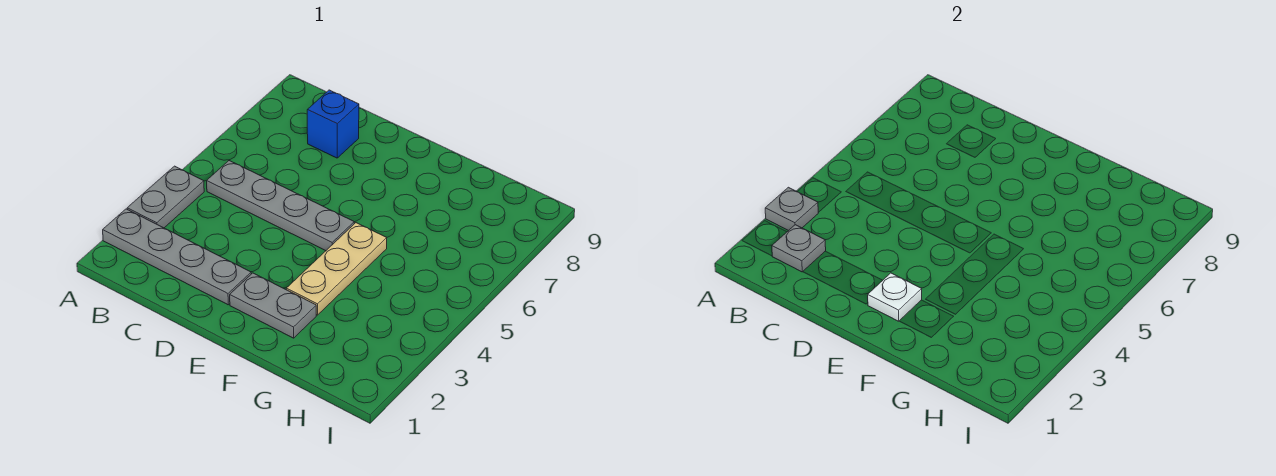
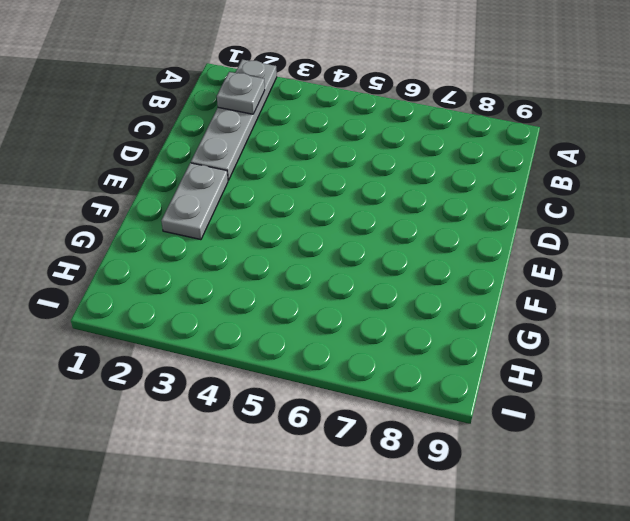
none -> grey plate A3:A4 level 1
none -> grey plate B5:E5 level 1

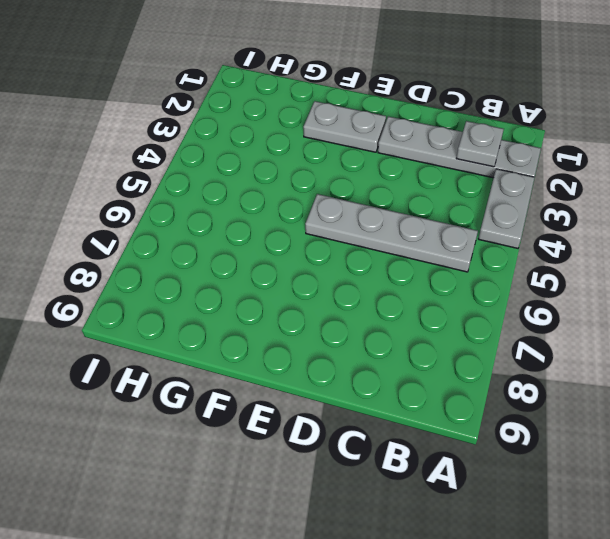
none -> blue brick C8 level 1
none -> tan plate F3:F5 level 1

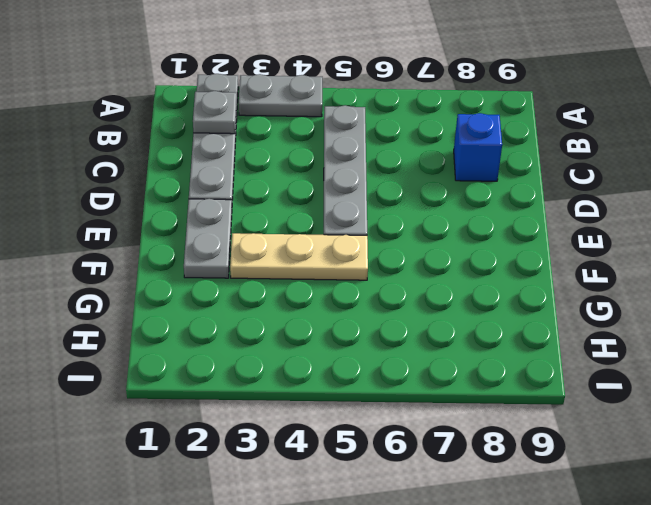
none -> grey plate A3 level 2
none -> white plate E2 level 2

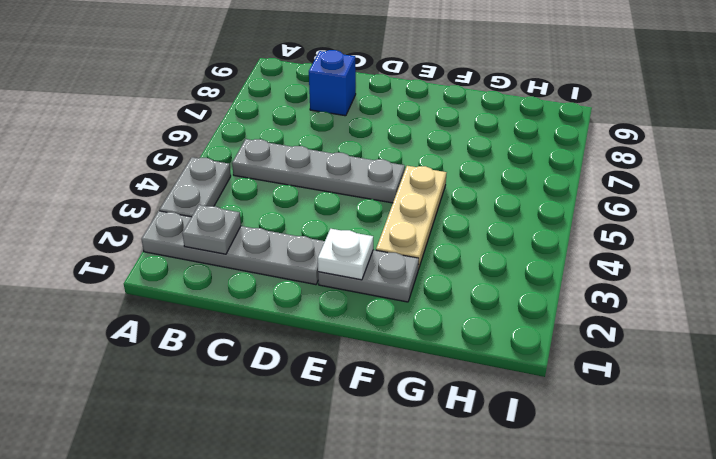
none -> grey plate A3 level 2

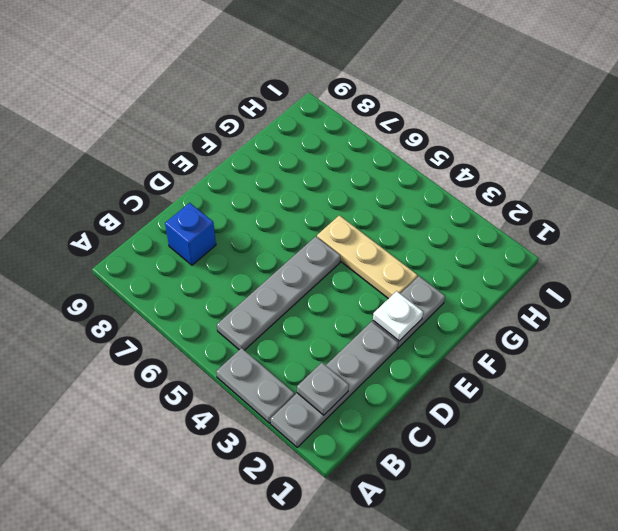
none -> grey plate A3 level 2

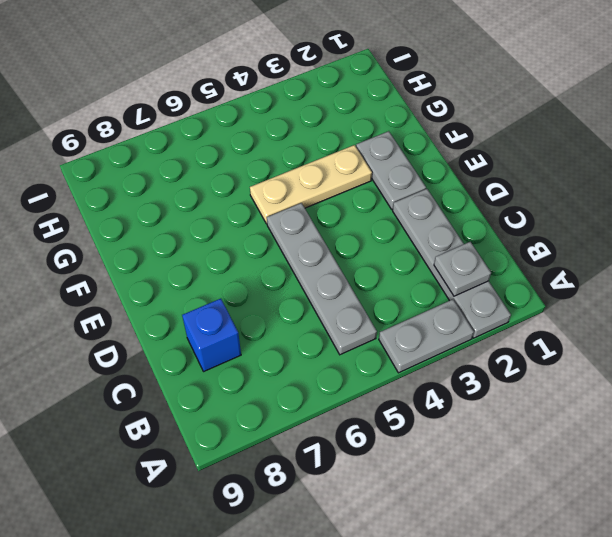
none -> grey plate A3 level 2
none -> white plate E2 level 2

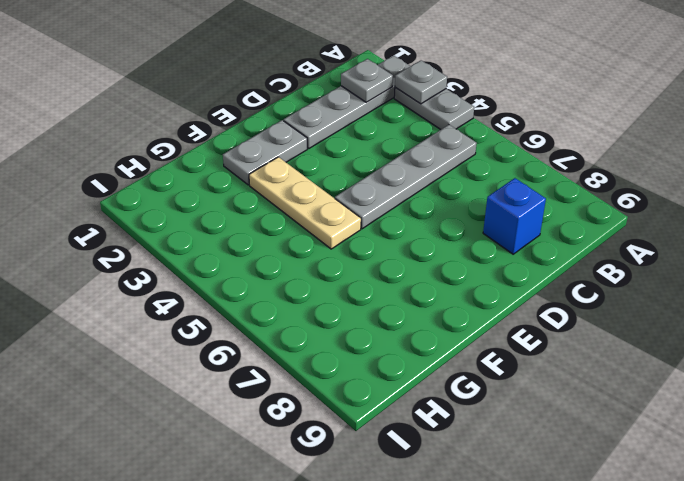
none -> white plate E2 level 2

